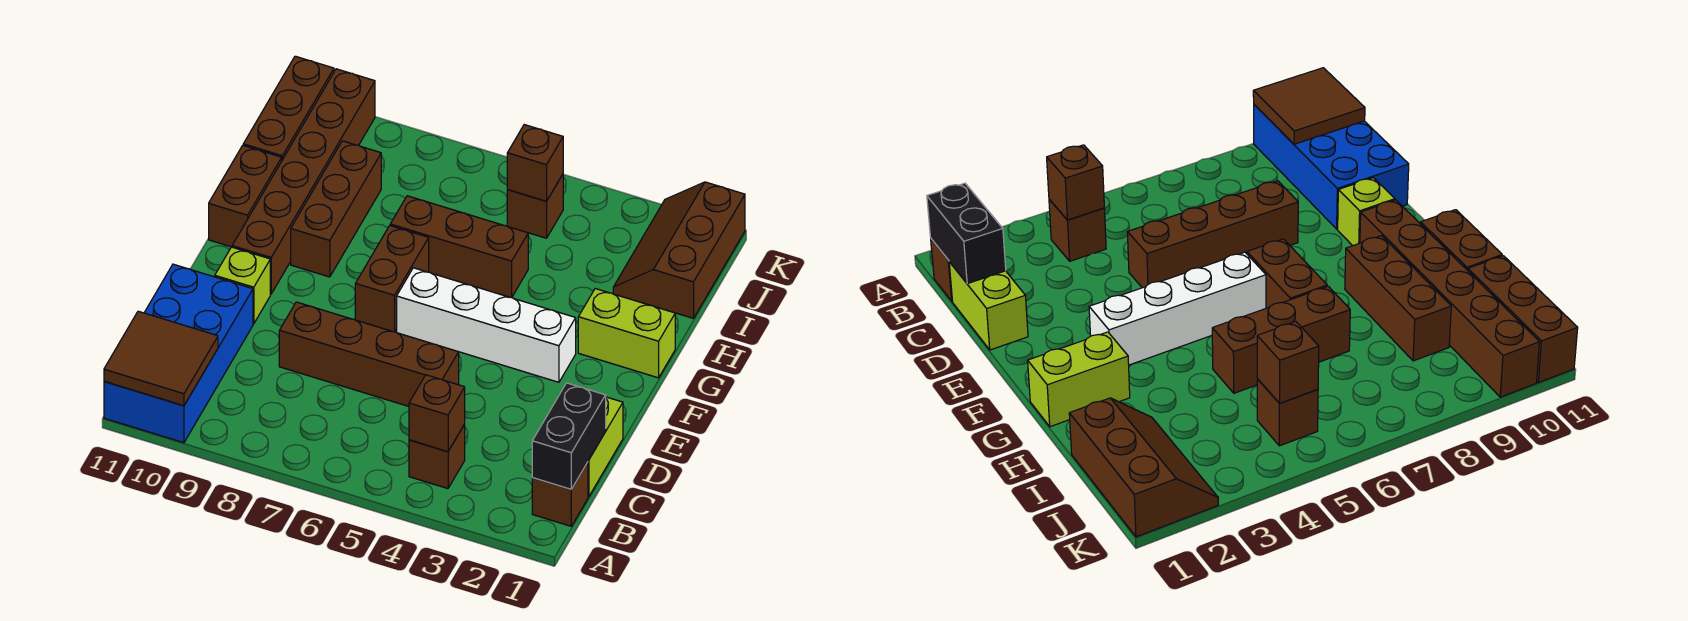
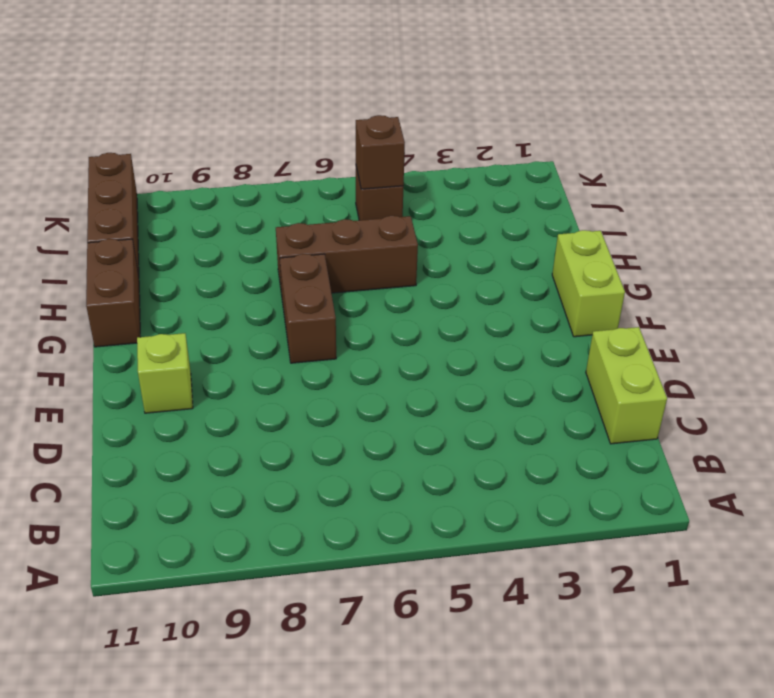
lime brick F1:G1 level 1 -> lime brick G1:G2 level 1
none -> blue brick A10:D11 level 1
none -> brown brick B1 level 1
none -> brown brick B4 level 1

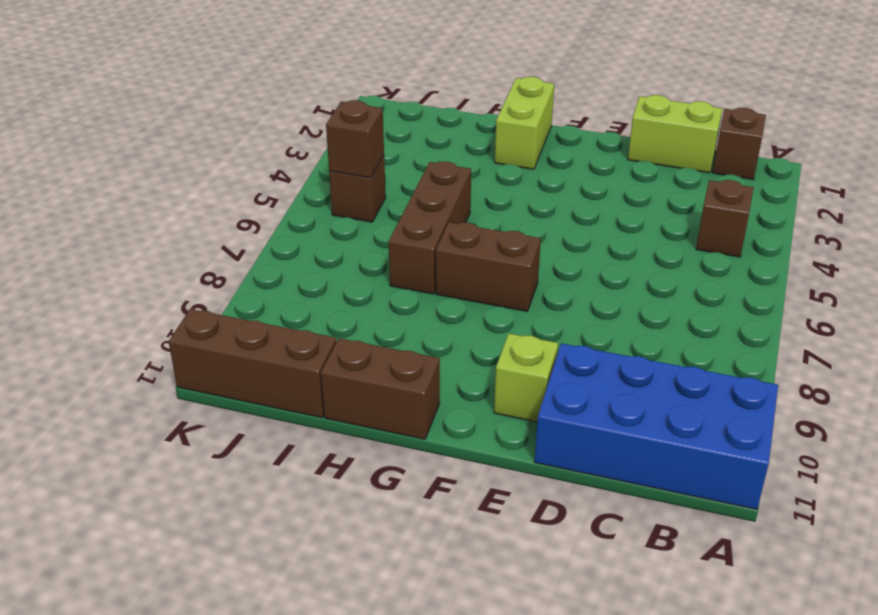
none -> brown brick D5:D8 level 1
none -> white brick F3:F6 level 1
none -> brown brick F10:K10 level 1

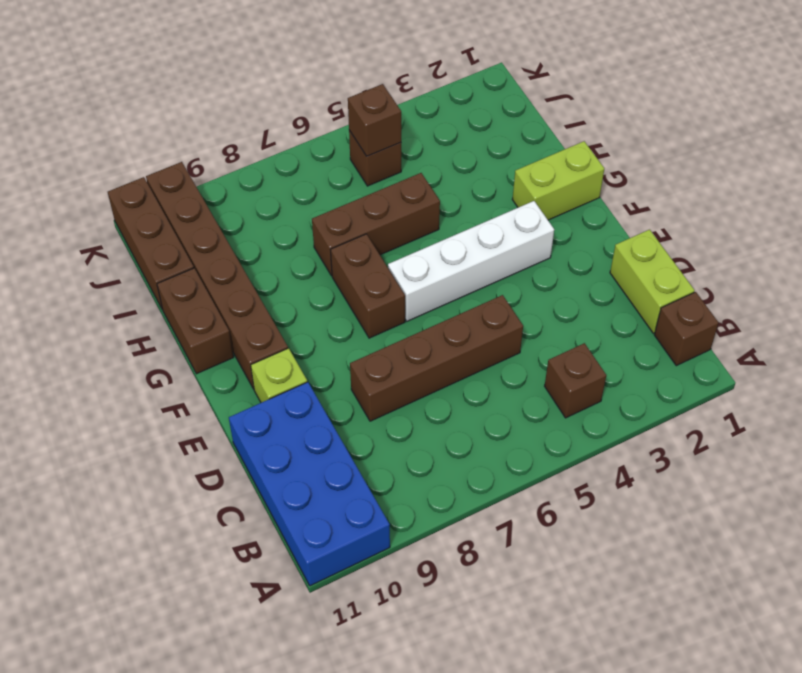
none -> brown brick G9:I9 level 1
none -> brown slope I1:K2 level 1 top 1
none -> brown tile A10:B11 level 2

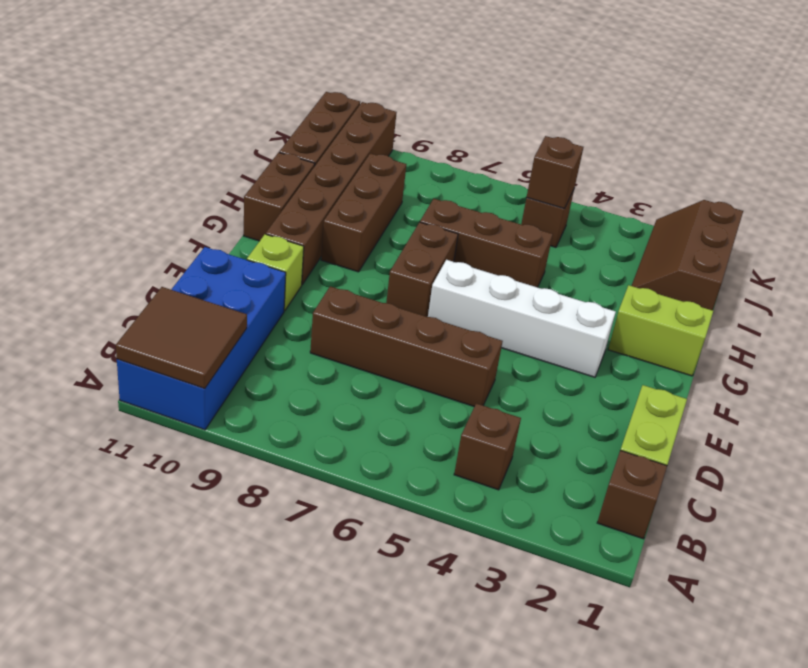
none -> black brick B1:C1 level 2
none -> brown brick B4 level 2

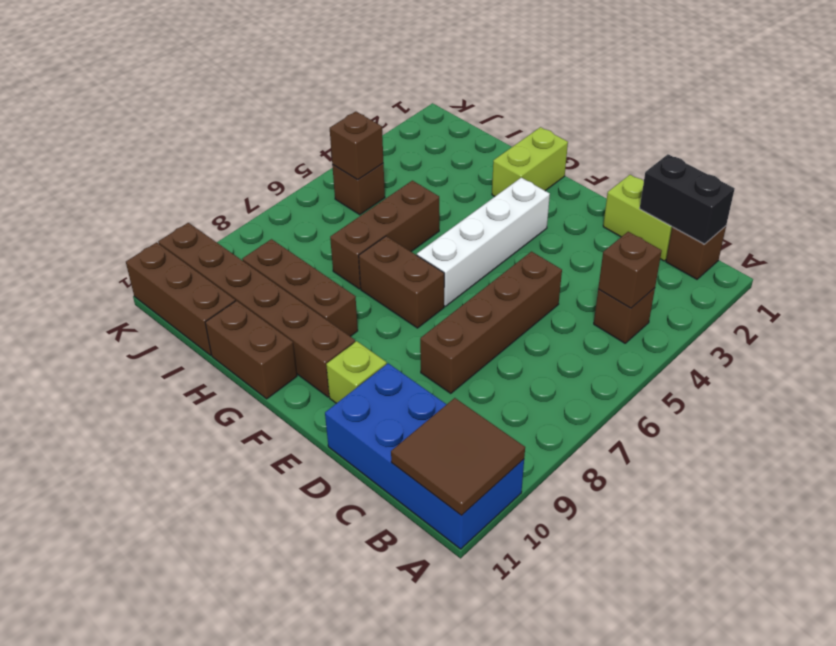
none -> brown slope I1:K2 level 1 top 1

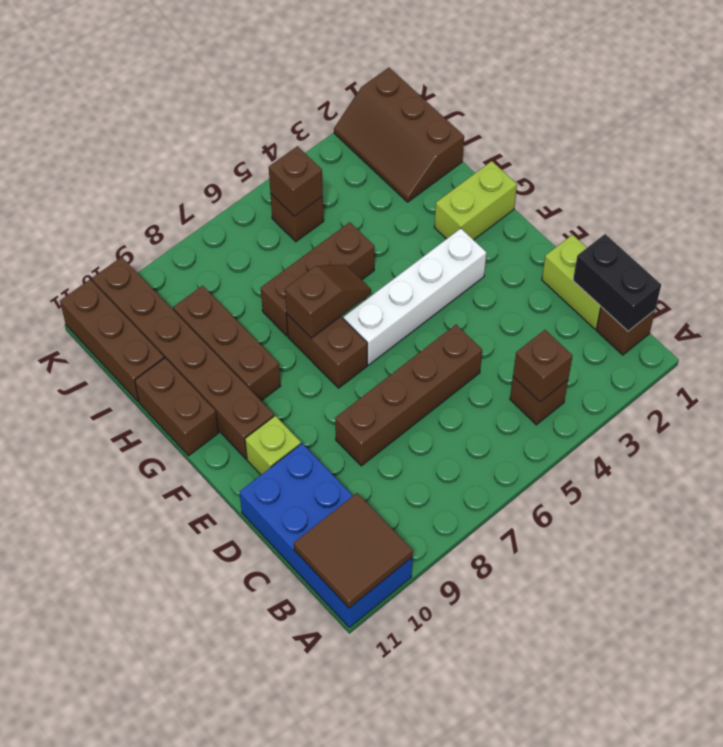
brown slope G6:G7 level 2 top 7 -> none

